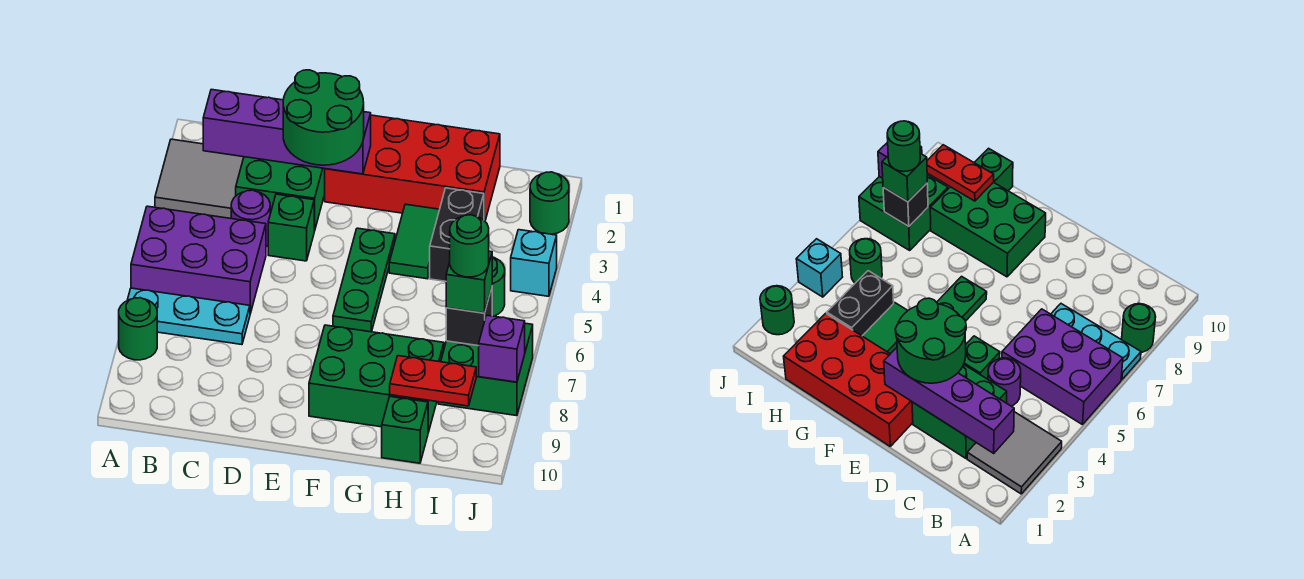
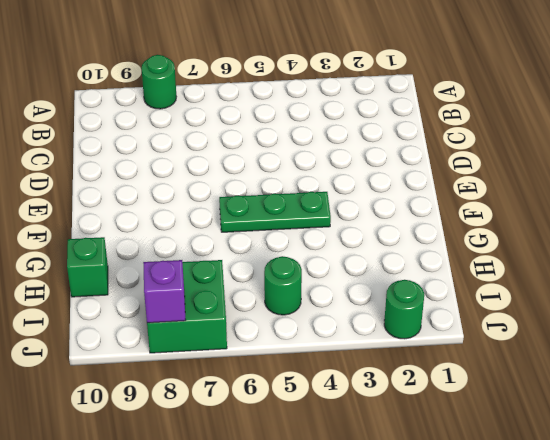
none -> grey tile A2:B3 level 1
none -> purple brick A5:C6 level 1
none -> cyan plate A7:C7 level 1

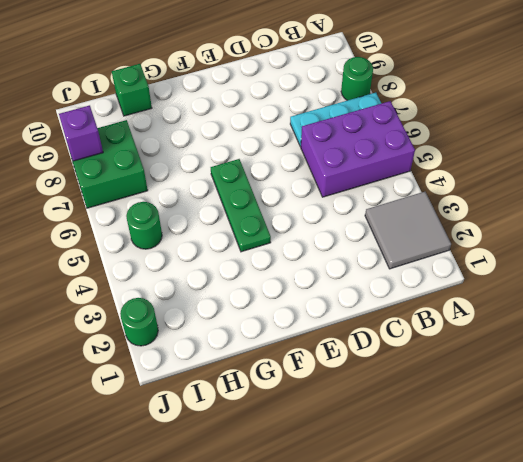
none -> green brick C2:D3 level 1
none -> purple round brick C4 level 1
none -> green brick D4 level 1

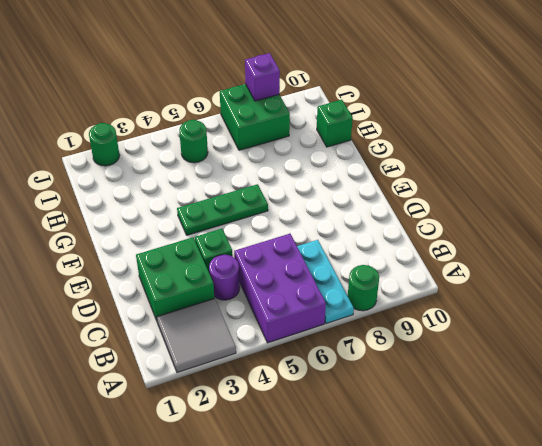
none -> red brick E1:H2 level 1
none -> green brick F8:H9 level 1
none -> green tile G3:G4 level 1

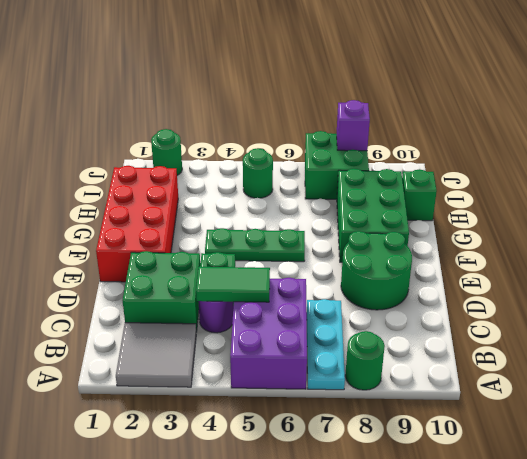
green tile C4:C5 level 2 -> green tile G3:G4 level 1
green round brick D8:E9 level 1 -> green round brick D2:E3 level 3
none -> black brick H3:H4 level 1
none -> cyan brick J4 level 1
none -> purple brick B2:E2 level 2

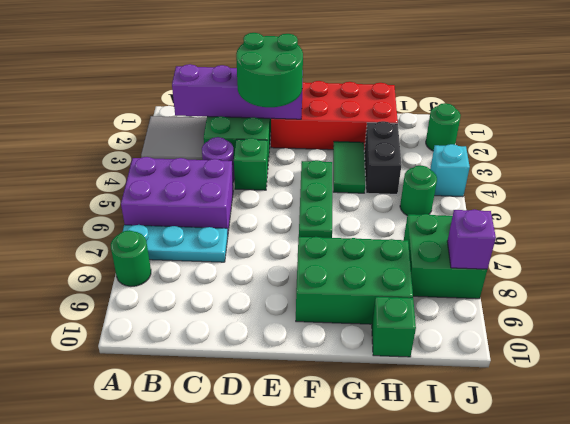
none -> red plate H9:I9 level 2
none -> black brick I7 level 2
none -> green brick I7 level 3

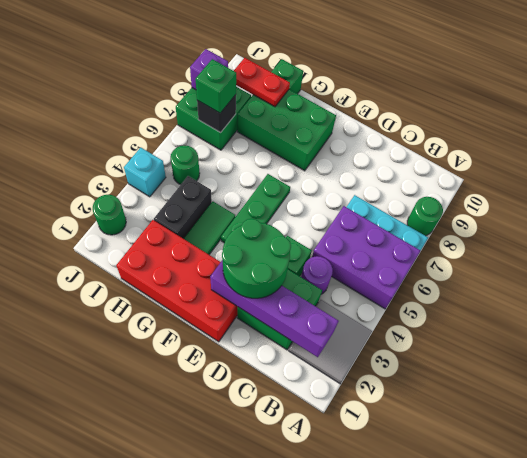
none -> green round brick I7 level 4

